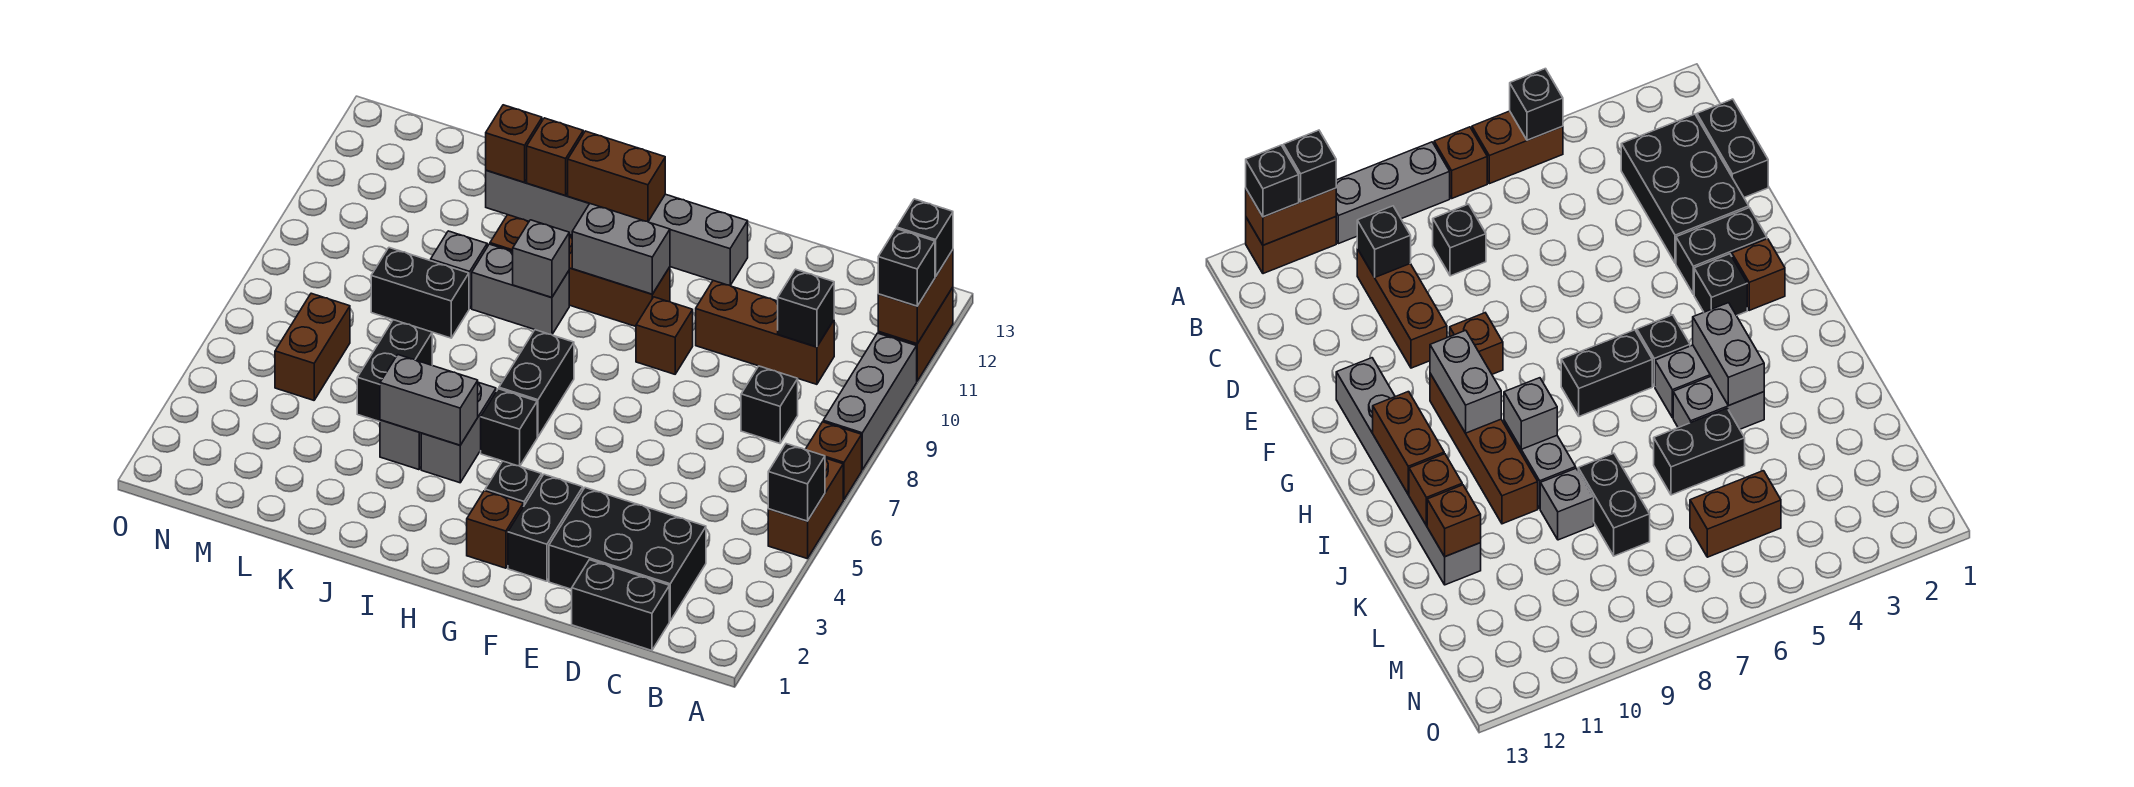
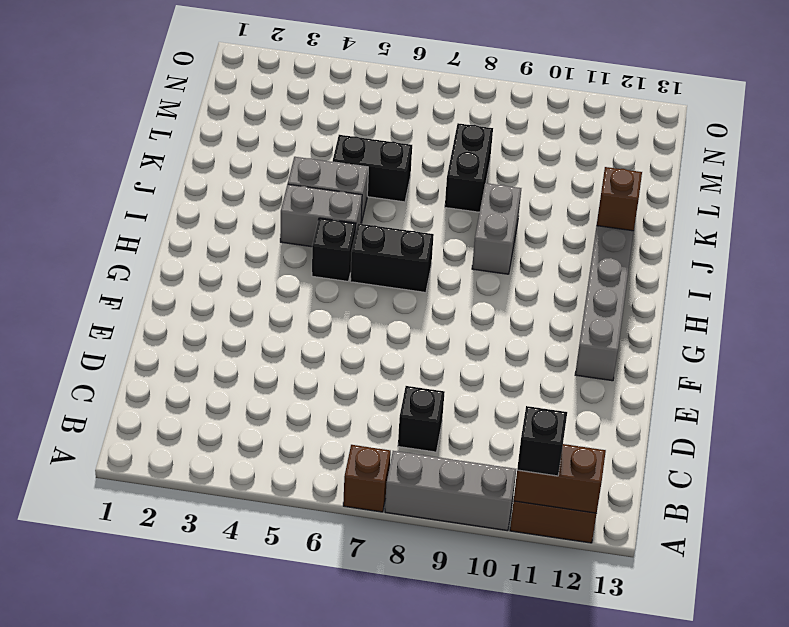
none -> brown brick A5:A6 level 1
none -> black brick C1:D1 level 1
none -> black brick C2:E3 level 1
none -> brown brick C10:E10 level 1

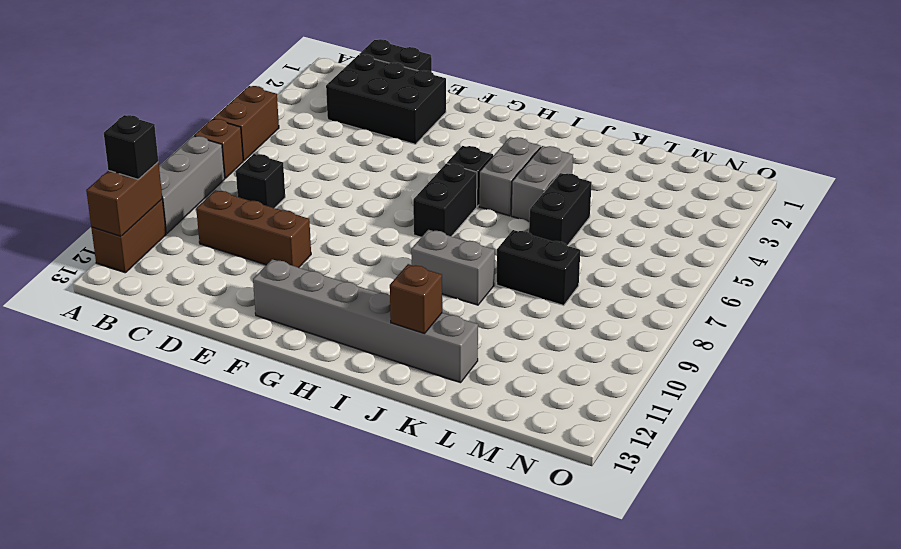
none -> black brick F2:F3 level 1
none -> brown brick F9 level 1
none -> brown brick G2 level 1
none -> black brick G3 level 1

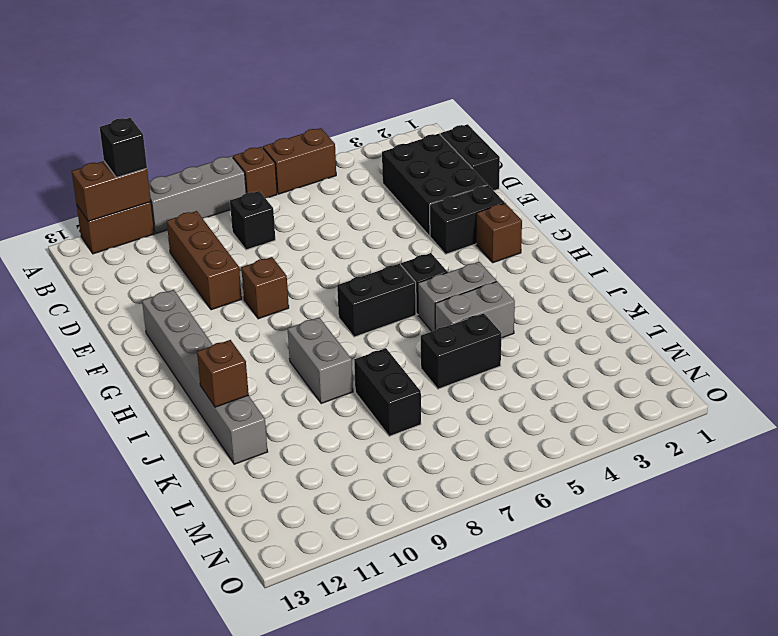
none -> black brick G3 level 1
none -> brown brick G10:J10 level 1
none -> grey brick K9 level 1
none -> brown brick M5:M6 level 1

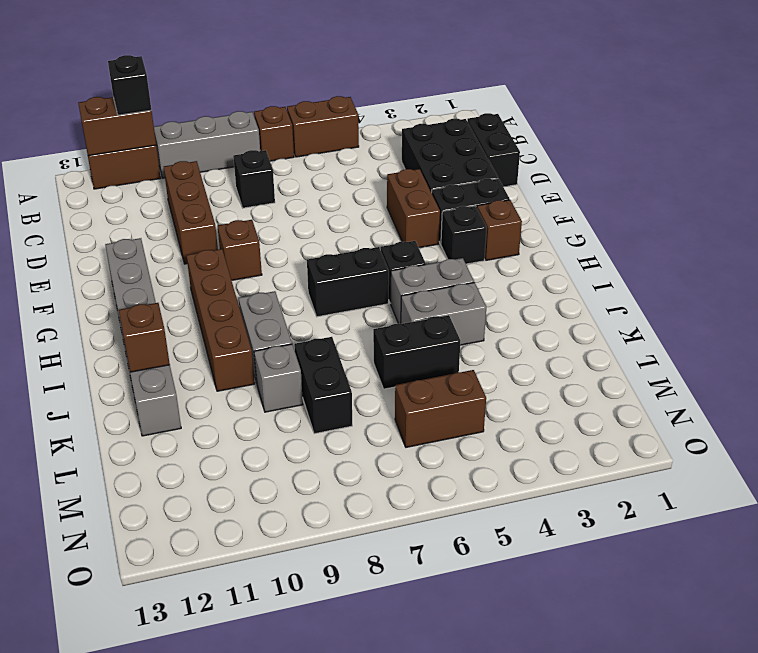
brown brick E4:F4 level 1 -> brown brick H12:I12 level 2
none -> black brick A5 level 2
none -> black brick C10 level 2
none -> grey brick G10:H10 level 2
none -> grey brick I4:J4 level 2

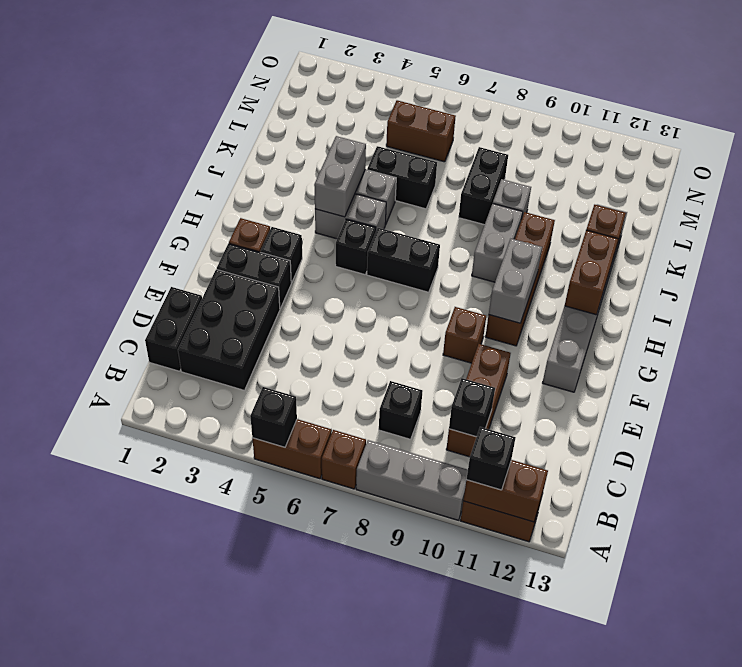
none -> grey brick I9 level 2
none -> brown brick K12 level 2
none -> black brick A12 level 3

